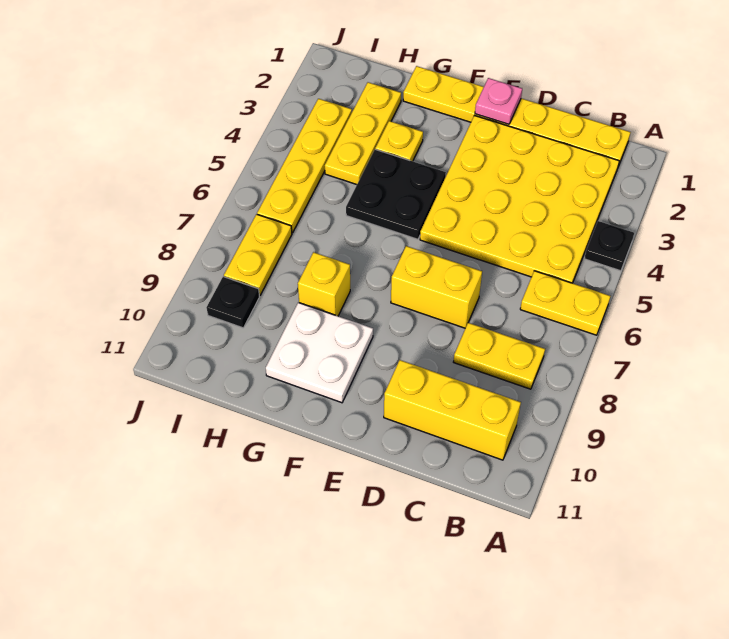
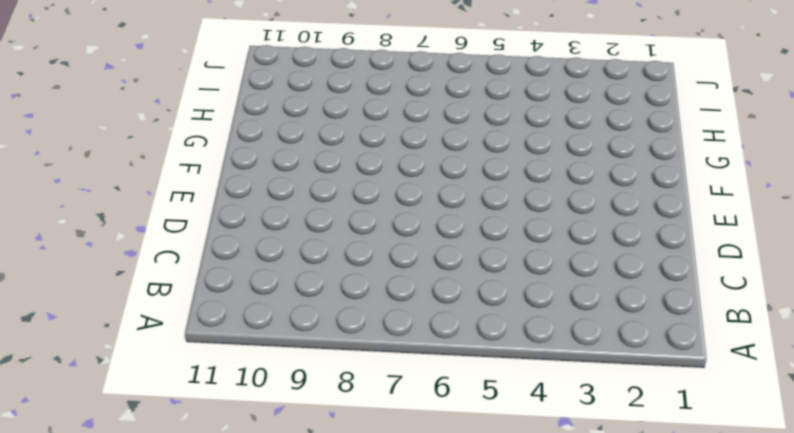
none -> black plate A4 level 1
none -> yellow plate A6:B6 level 1
none -> yellow plate B1:G1 level 1

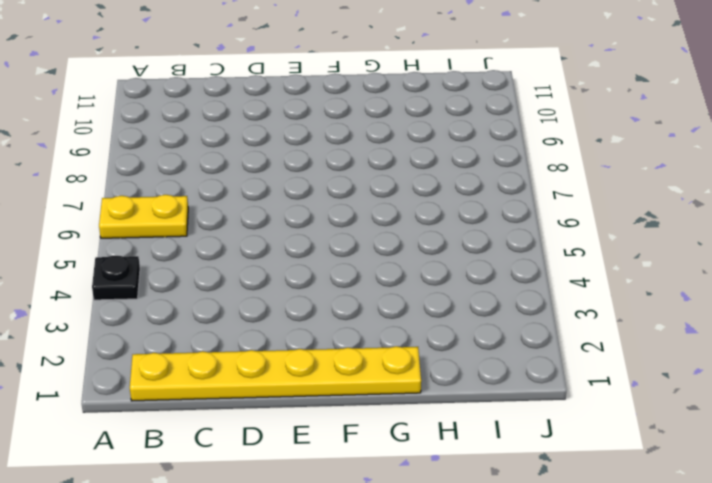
none -> yellow plate B2:E5 level 1
none -> yellow plate B8:C8 level 1
none -> yellow brick B10:D10 level 1

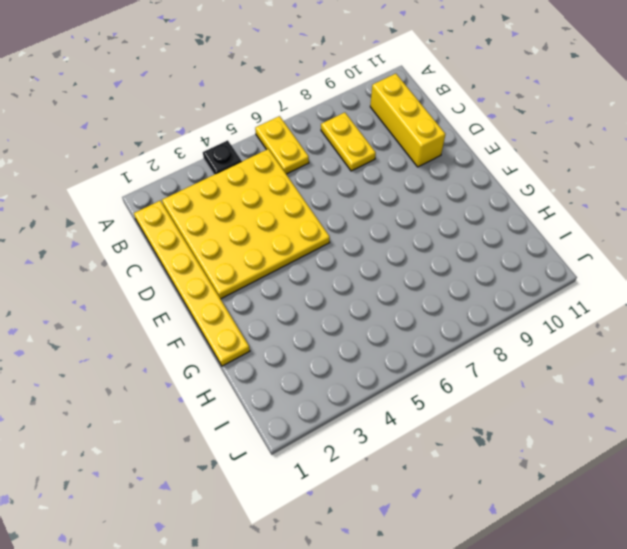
none -> yellow brick D7:E7 level 1
none -> black plate F4:G5 level 1
none -> white plate F9:G10 level 1

